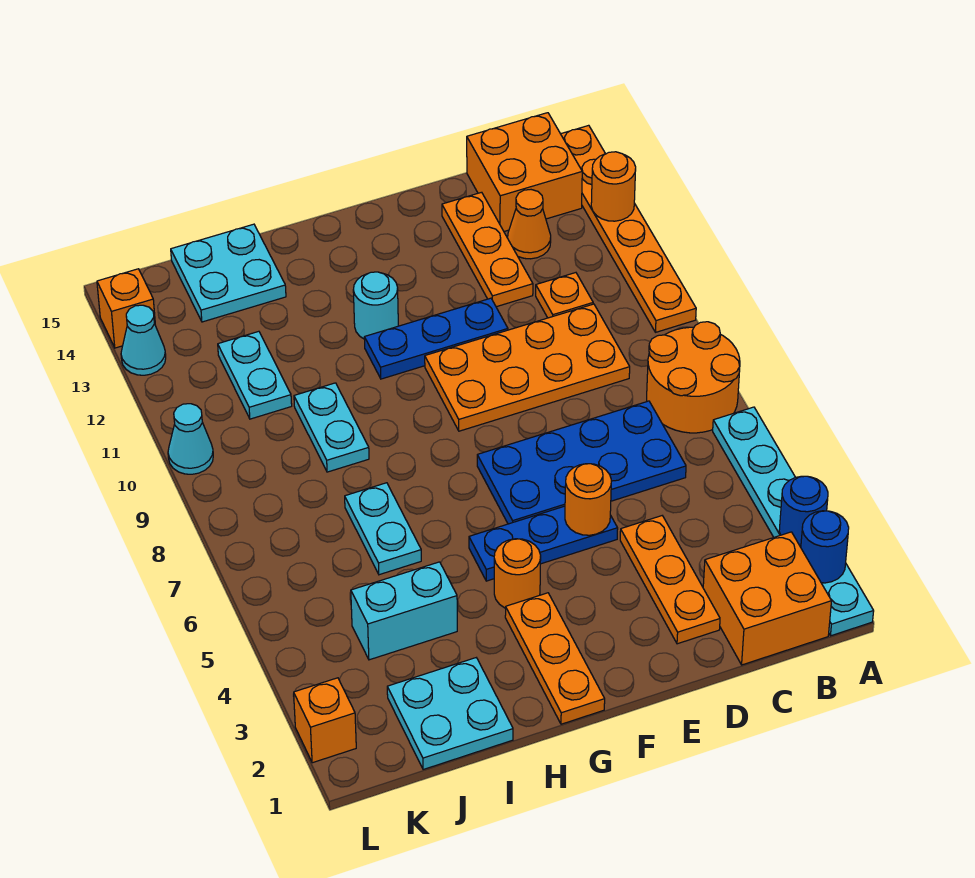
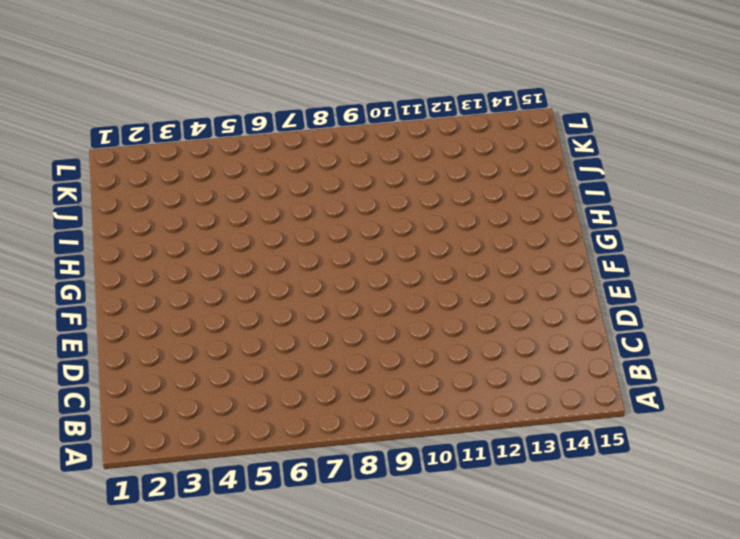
none -> cyan plate A1:A6 level 1
none -> orange round brick A7:B8 level 1
none -> orange plate A10:A15 level 1
none -> orange brick B1:C2 level 1

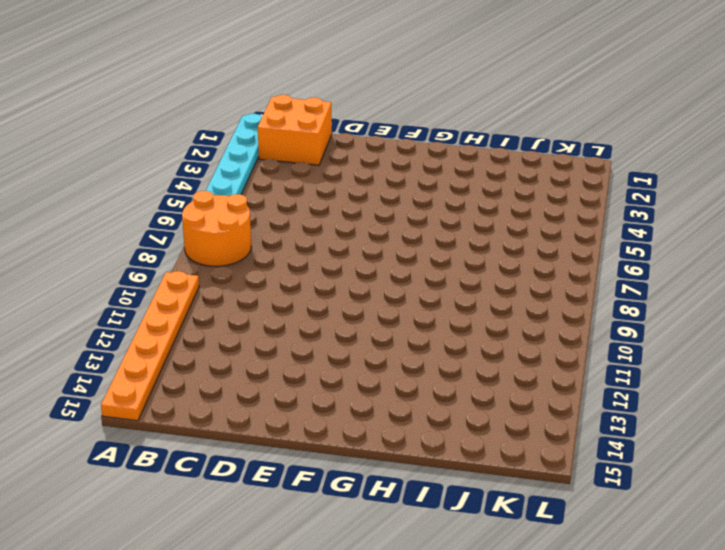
none -> orange brick B14:C15 level 1
none -> blue plate C6:F7 level 1
none -> orange plate C9:F10 level 1
none -> orange plate C11 level 1

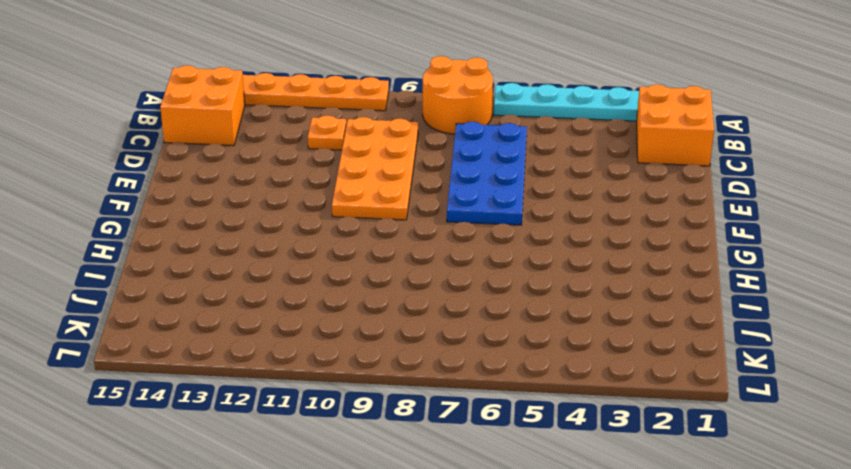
none -> orange cone C13 level 1
none -> orange plate D2:D4 level 1
none -> orange plate D12:D14 level 1
none -> blue plate E5:G5 level 1

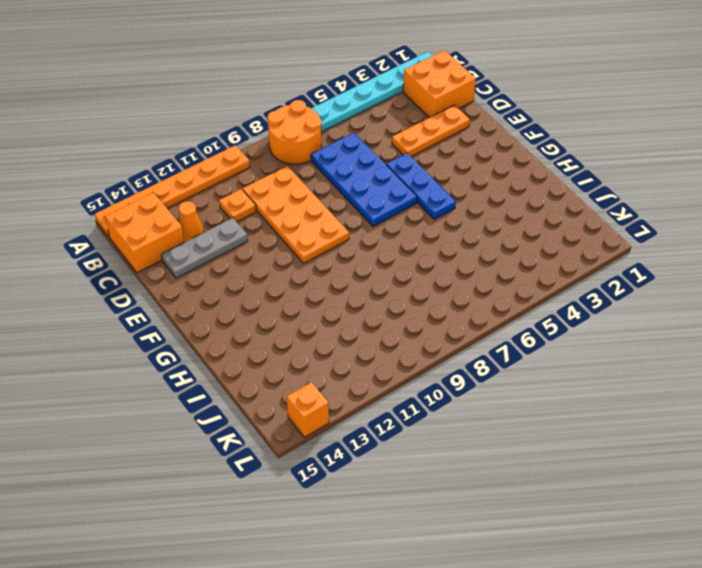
grey plate D12:D14 level 1 -> orange plate D12:D14 level 1
none -> blue plate E11:G11 level 1
none -> orange plate G1:G3 level 1
none -> orange round brick G4 level 1
none -> cyan round brick G12 level 1

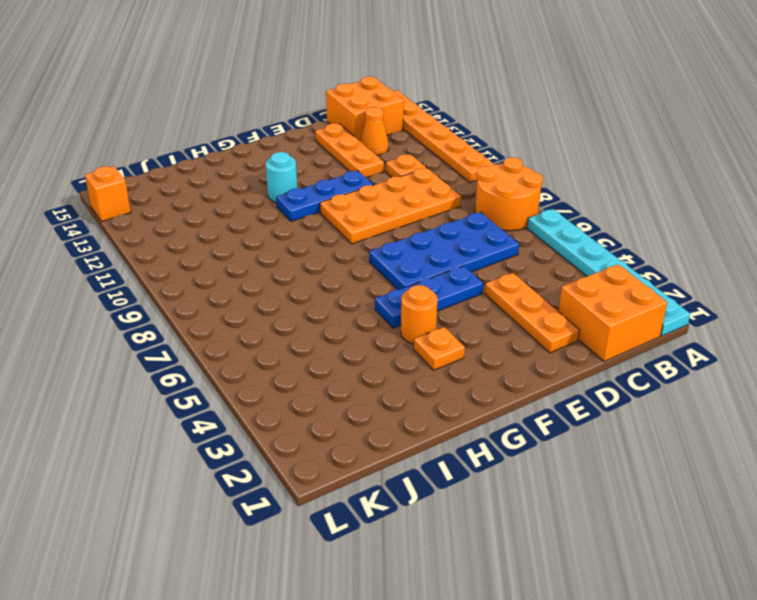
orange plate G3 level 1 -> orange plate G1:G3 level 1
none -> cyan plate I1:J2 level 1
none -> cyan brick I4:J4 level 1
none -> cyan plate I6:I7 level 1
none -> cyan plate I9:I10 level 1

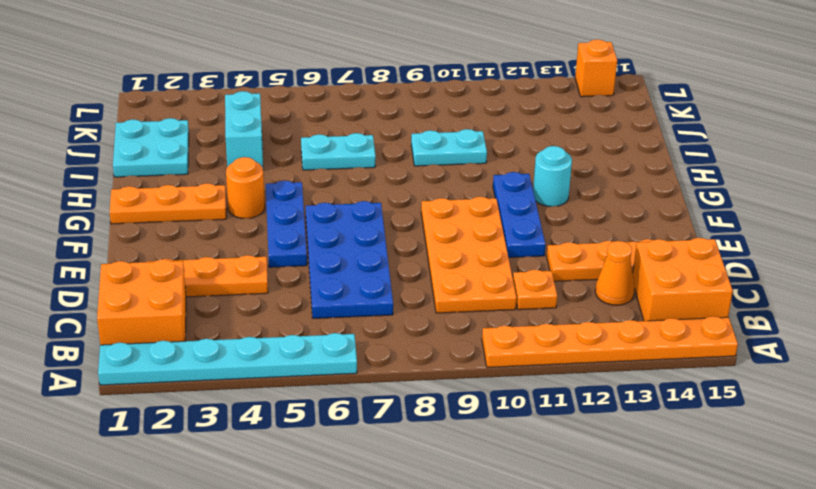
none -> orange round brick A7:B8 level 1
none -> cyan plate I14:J15 level 1
none -> cyan plate J11:J12 level 1
none -> orange brick L2 level 1

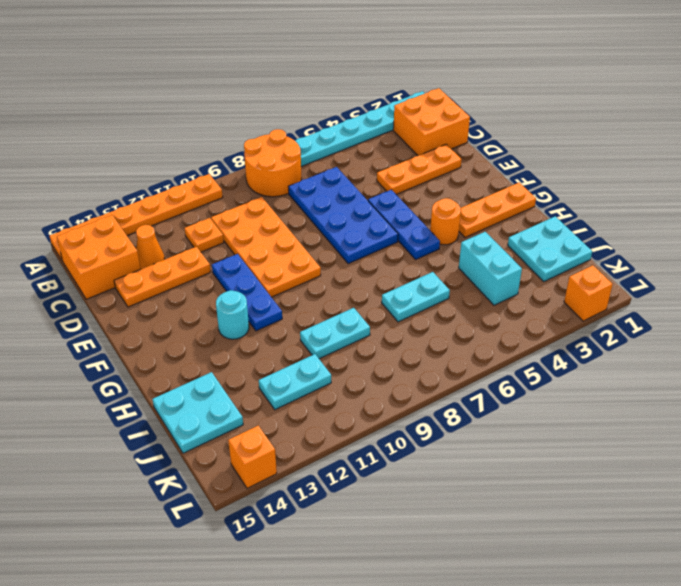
none -> cyan cone L10 level 1
none -> cyan cone L13 level 1
none -> blue round brick A2 level 2
none -> blue round brick A3 level 2

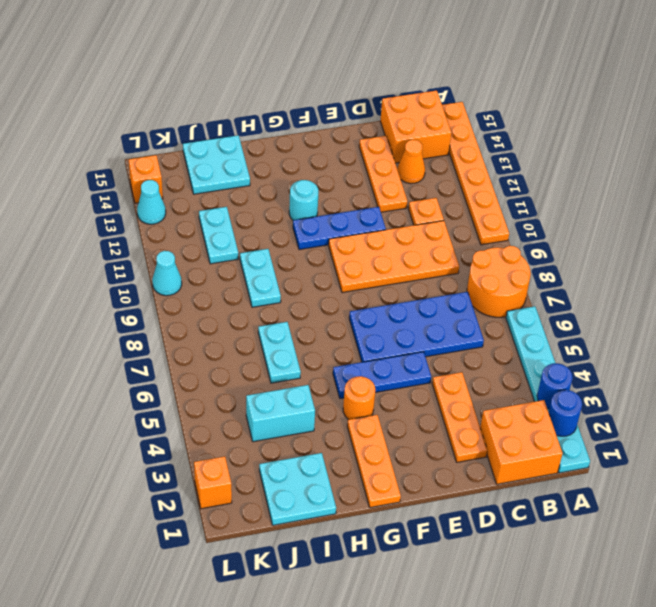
none -> orange round brick A13 level 2
none -> orange round brick E5 level 2

